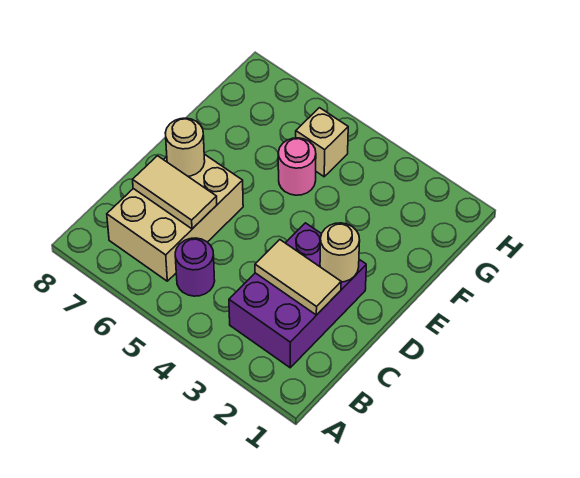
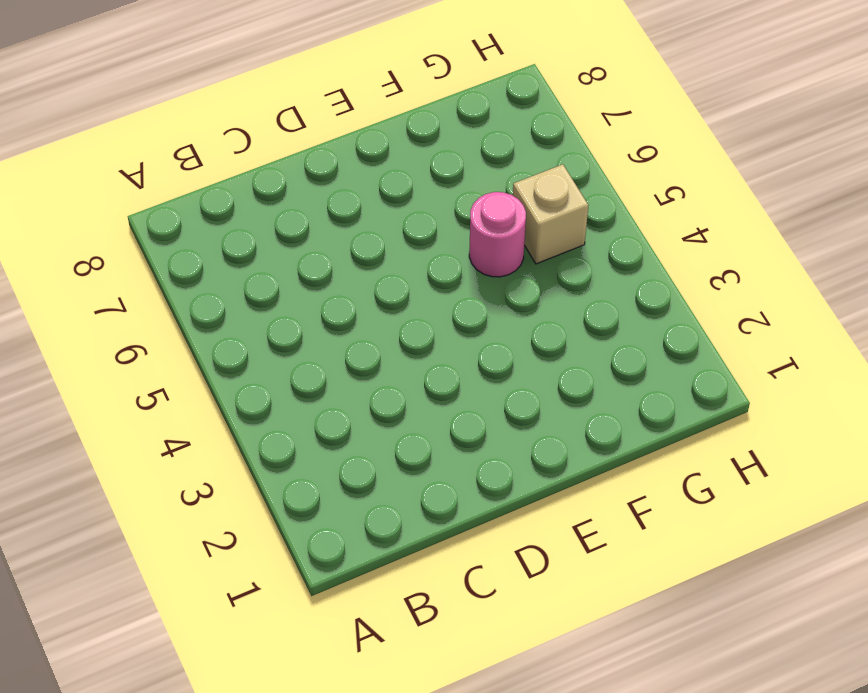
none -> purple brick B2:D3 level 1
none -> purple round brick B5 level 1

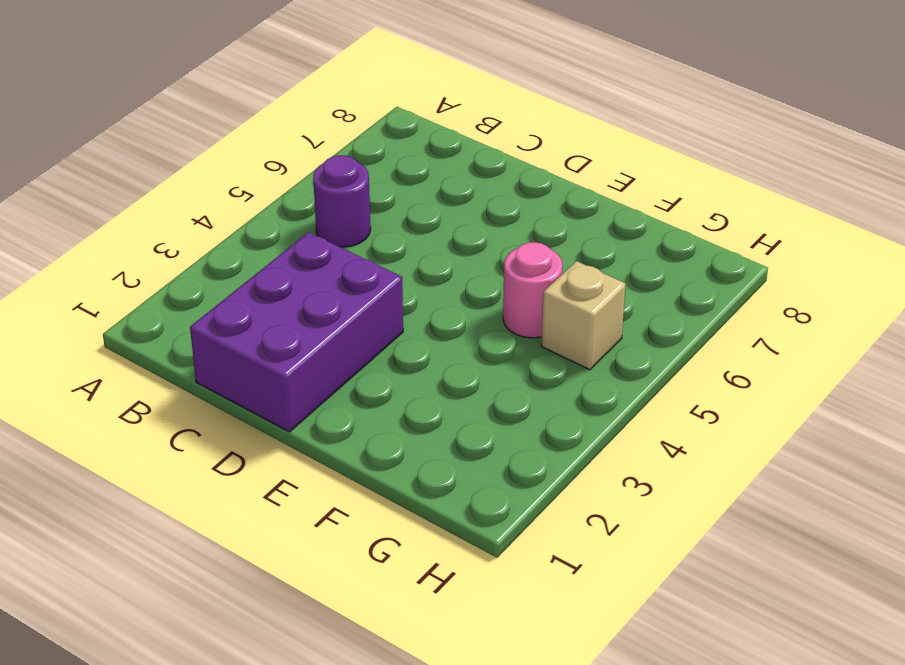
purple brick C1:D3 level 1 -> purple brick B2:D3 level 1
none -> tan brick B6:D7 level 1
none -> tan tile C2:C3 level 2

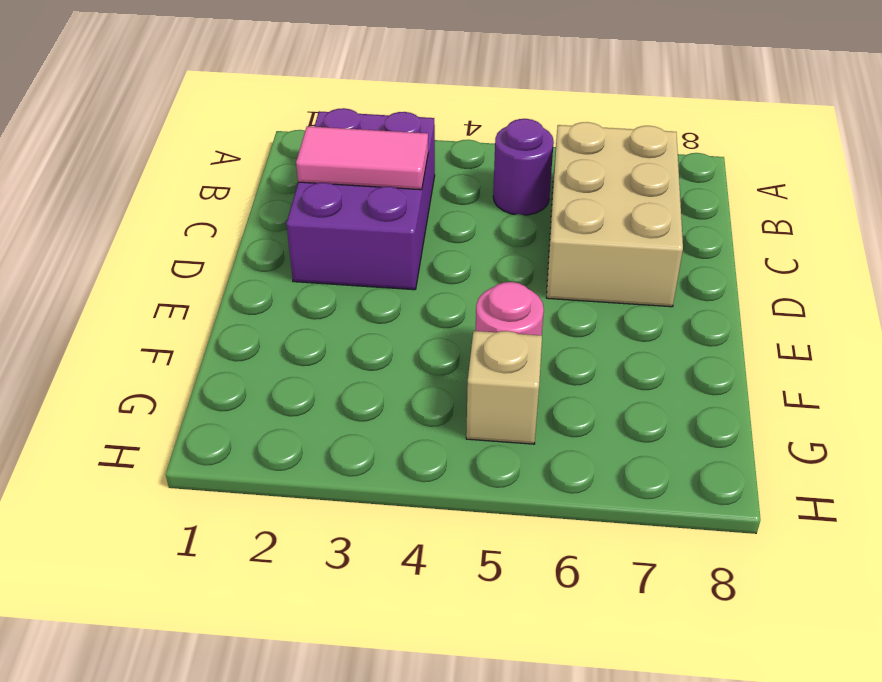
pink tile C2:C3 level 2 -> tan tile C2:C3 level 2
none -> tan tile C6:C7 level 2
none -> tan round brick D2 level 2

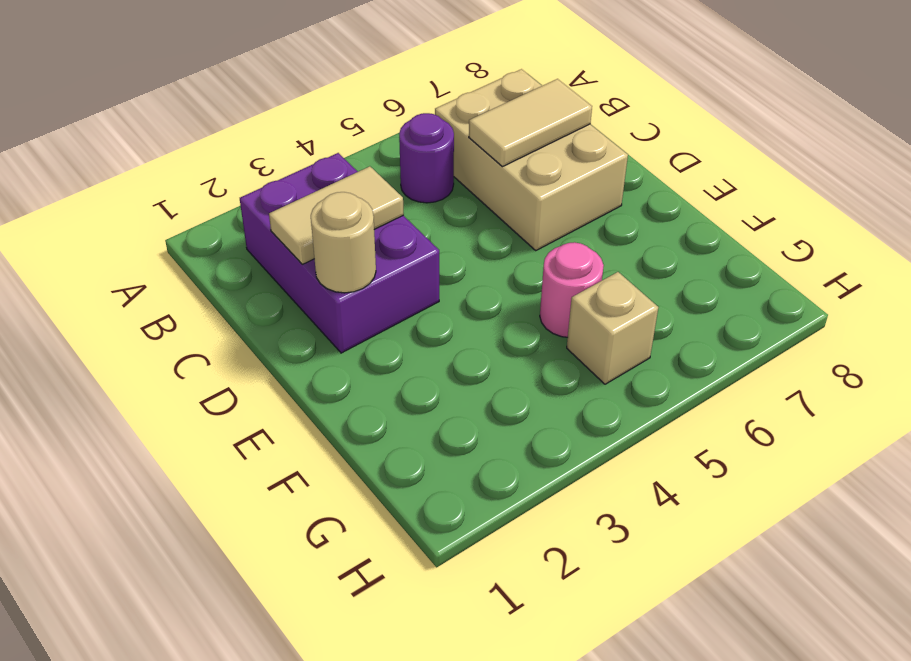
none -> tan round brick D7 level 2

